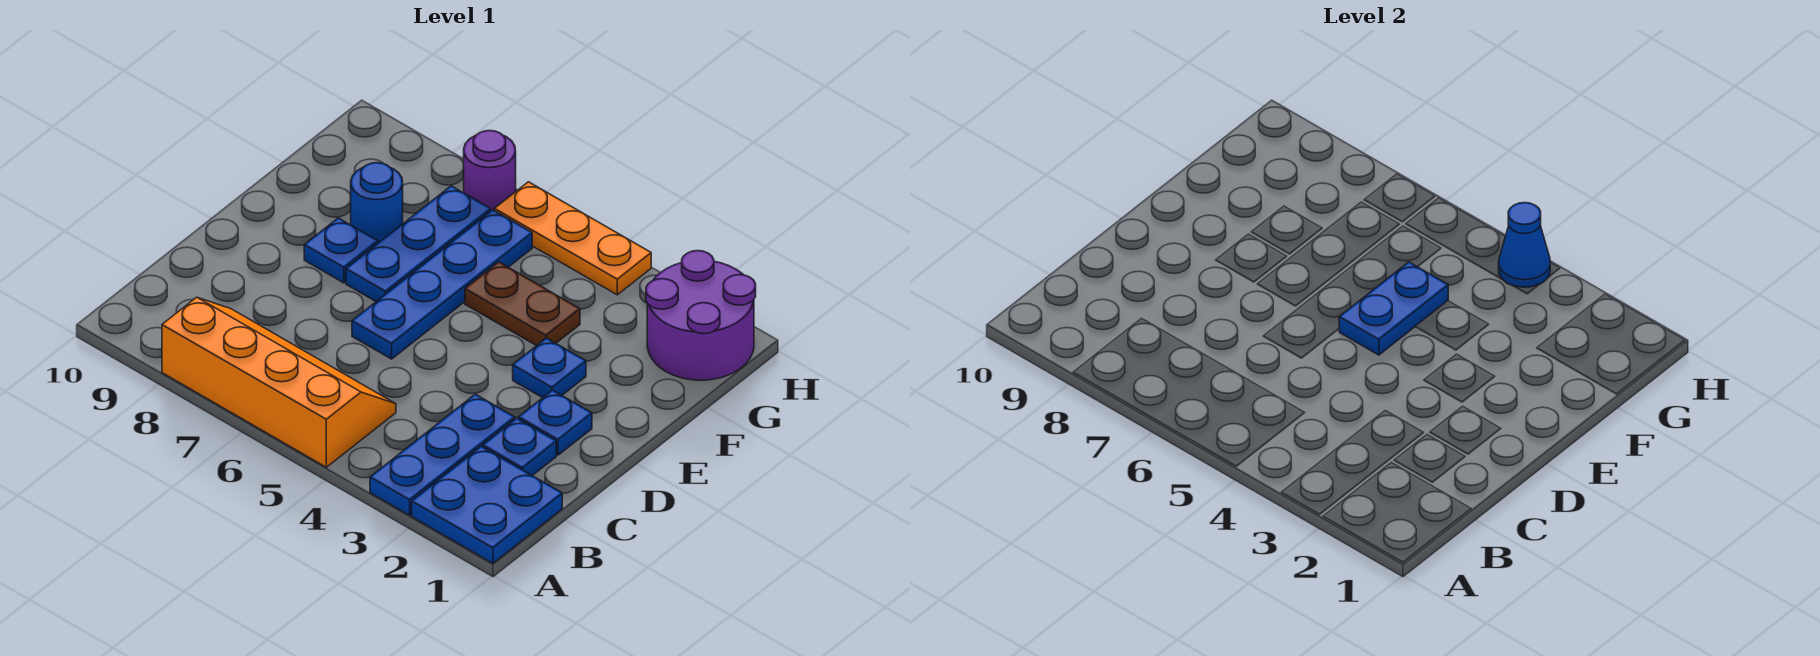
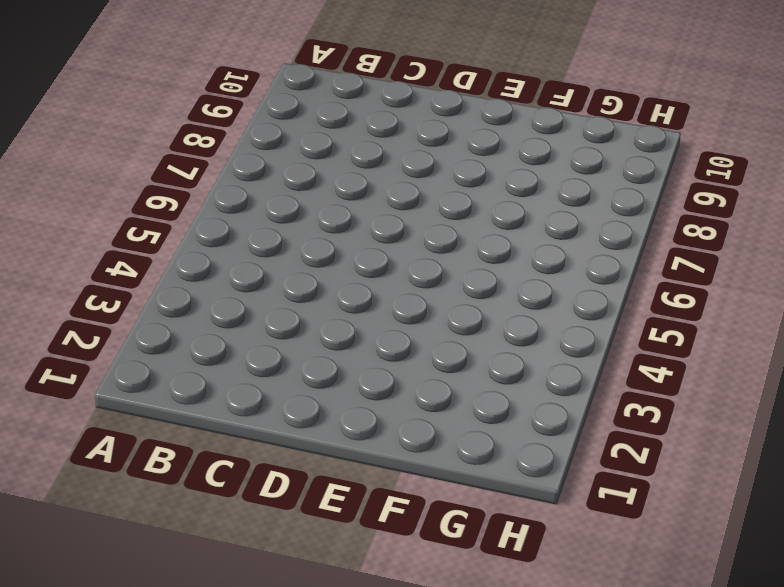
none -> blue plate A1:B2 level 1
none -> blue plate A3:C3 level 1
none -> orange slope A5:B8 level 1 top A

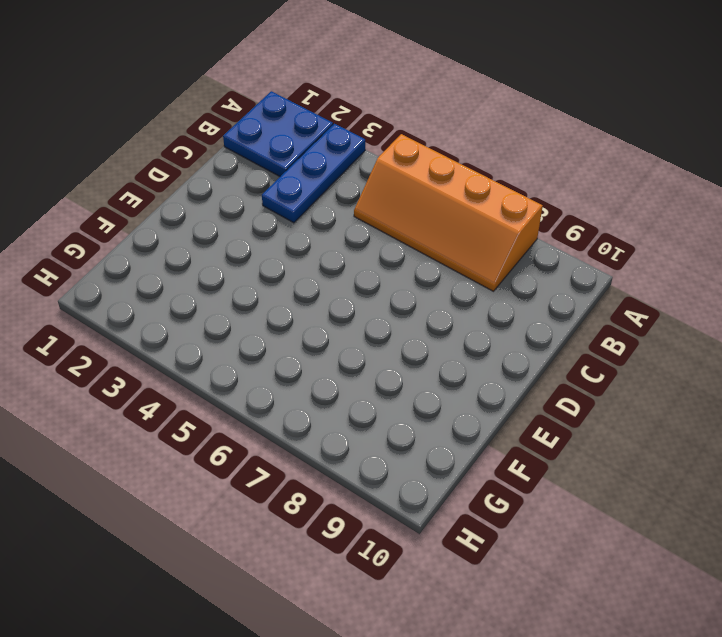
none -> blue plate C2 level 1
none -> blue plate D2 level 1
none -> blue plate D6:G6 level 1

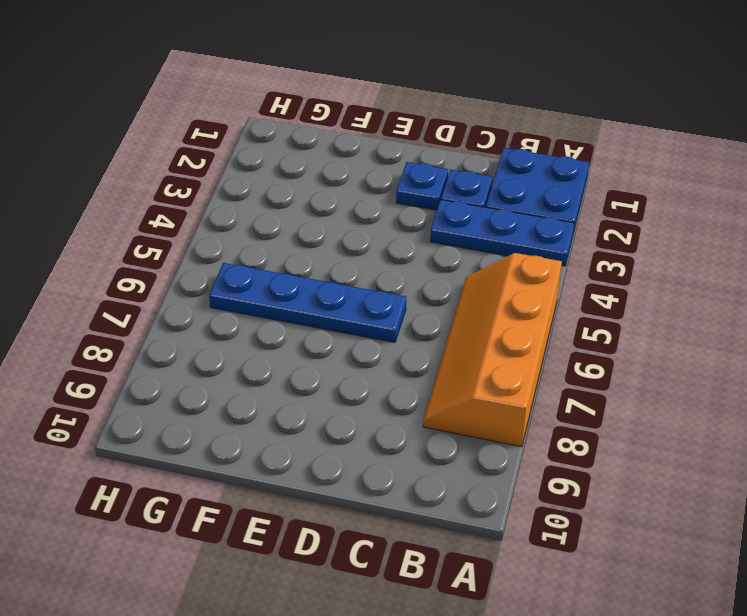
none -> blue plate E3 level 1
none -> blue plate E7:G7 level 1
none -> blue plate E8 level 1

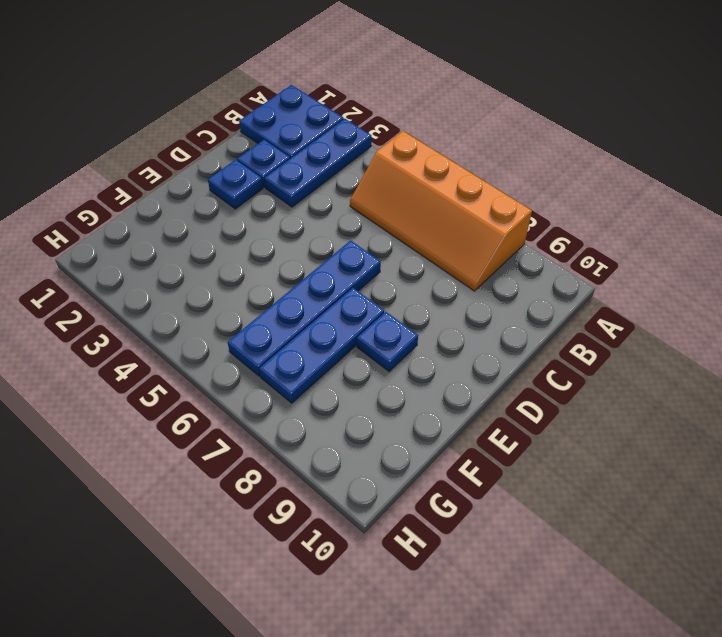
none -> blue plate E3 level 1
none -> brown plate F4:F5 level 1
none -> blue round brick F8 level 1

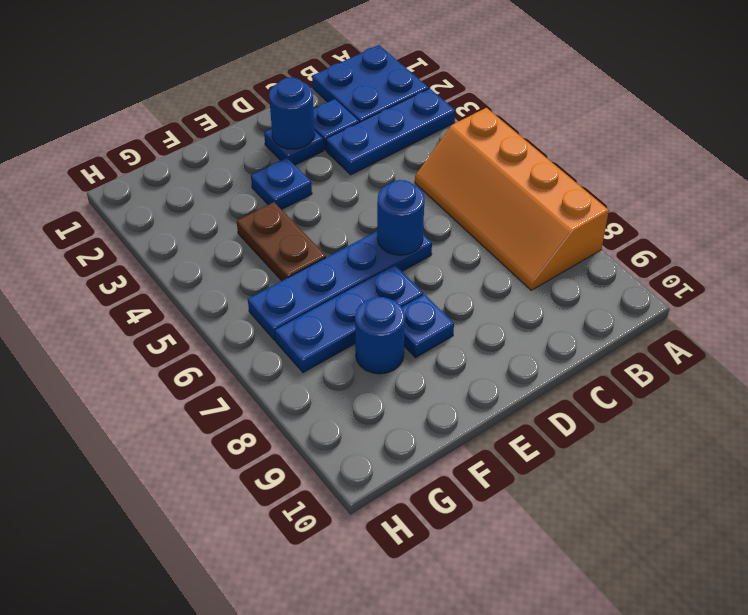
blue round brick D2 level 2 -> none
blue round brick D6 level 2 -> none
none -> purple round brick G1:H2 level 1
none -> orange plate H4:H6 level 1
none -> purple round brick H7 level 1

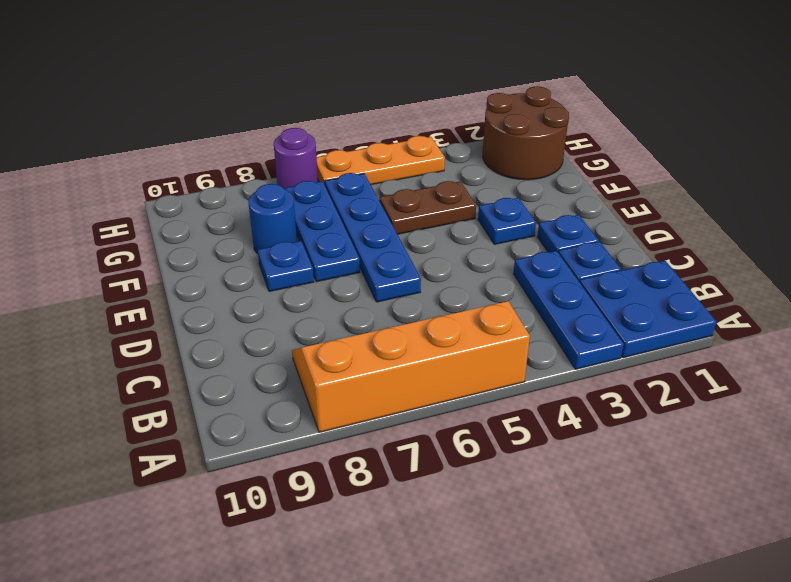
brown round brick G1:H2 level 1 -> purple round brick G1:H2 level 1
none -> blue plate E5:F5 level 2
none -> blue cone H4 level 2

